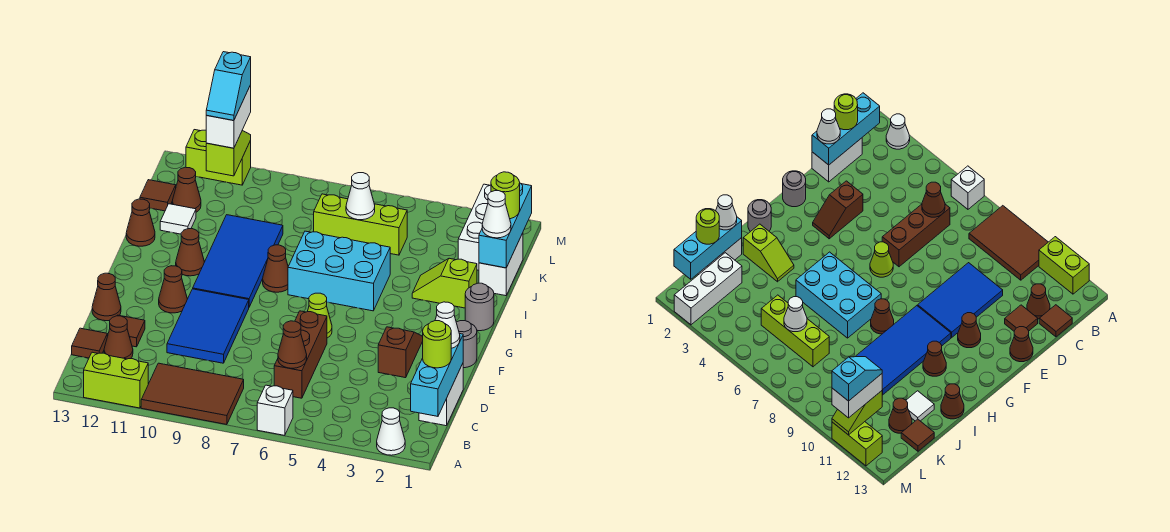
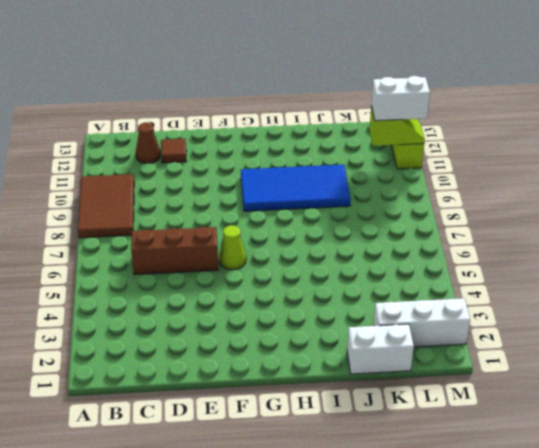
none -> white cone A2 level 1
none -> white brick A6 level 1
none -> lime brick A11:A12 level 1
none -> white brick C1:D1 level 1

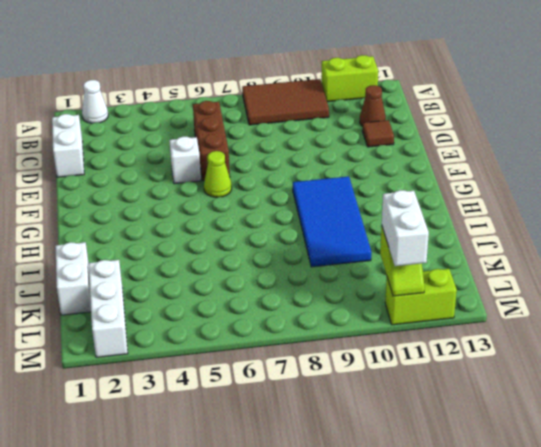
white brick E5 level 1 -> white brick A6 level 1
none -> brown tile C13 level 1
none -> blue tile D9:F10 level 1
none -> brown slope E3:F3 level 1 top E
none -> brown cone E13 level 1

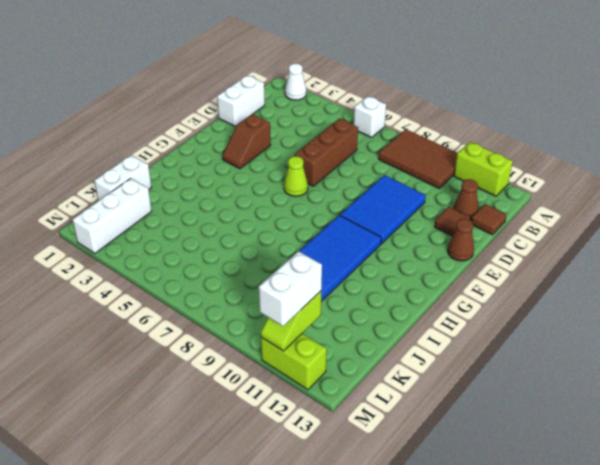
none -> grey round brick F1 level 1
none -> brown cone F11 level 1
none -> grey round brick H1 level 1
none -> cyan brick H5:I7 level 1

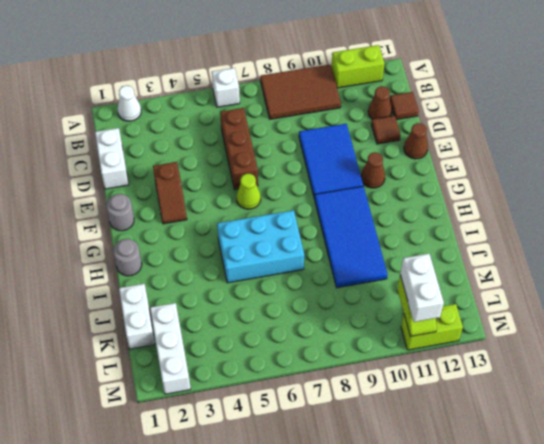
none -> brown cone H8 level 1
none -> brown cone H11 level 1
none -> lime slope I2:I3 level 1 top 2
none -> brown cone I13 level 1

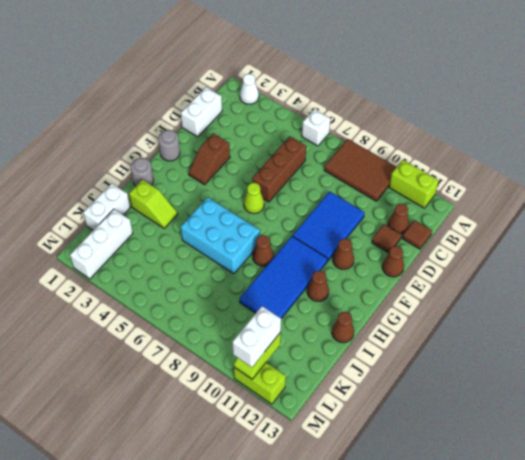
none -> white tile J12 level 1
none -> lime brick K5:K7 level 1
none -> brown cone K12 level 1
none -> brown tile K13 level 1

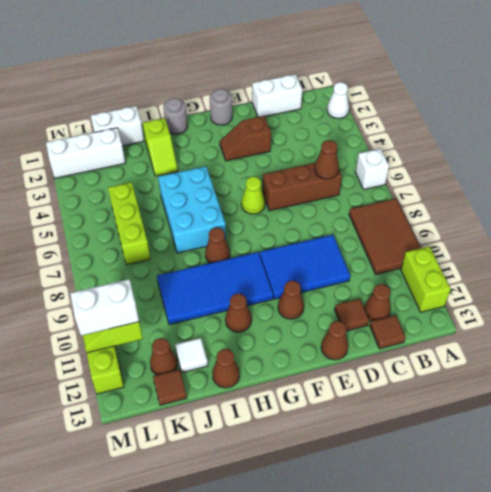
none -> cyan brick B1:D1 level 2
none -> cyan brick J1:L1 level 2
none -> white cone K6 level 2
none -> lime round brick C1 level 3

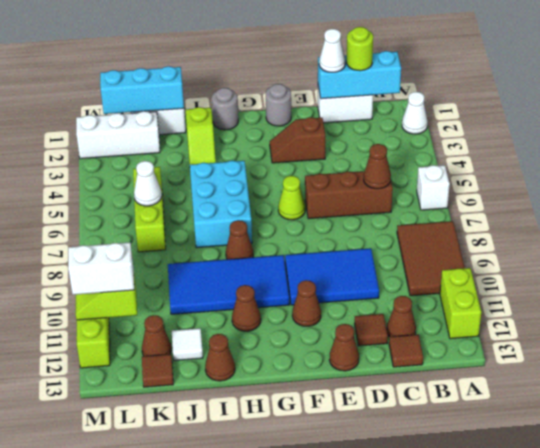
none -> white cone J1 level 3
none -> lime round brick K1 level 3
none -> cyan slope L11:M11 level 4 top M

